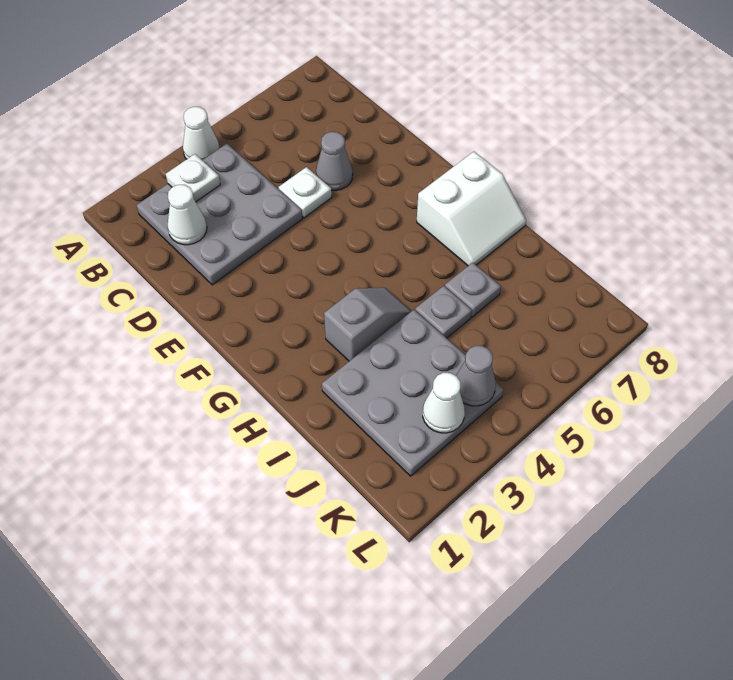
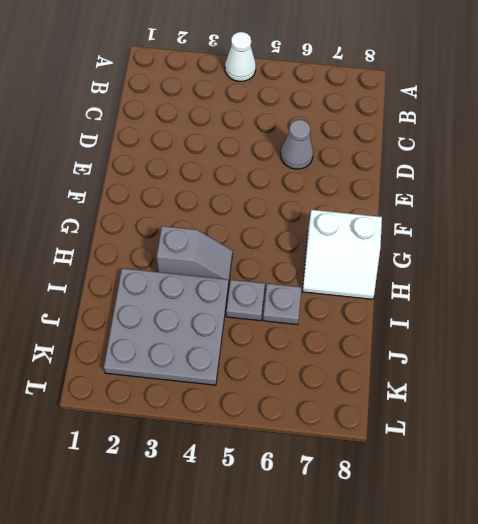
none -> grey plate B2:D4 level 1
none -> white plate D5 level 1
none -> white plate B3 level 2

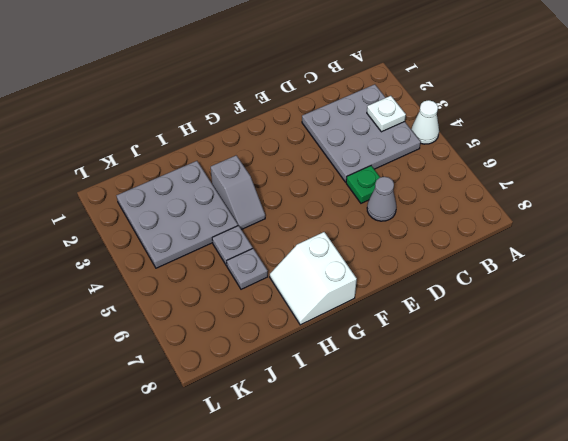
green plate D5 level 1 -> white plate D5 level 1
none -> white cone C2 level 2
none -> white cone K3 level 2
none -> grey cone K4 level 2

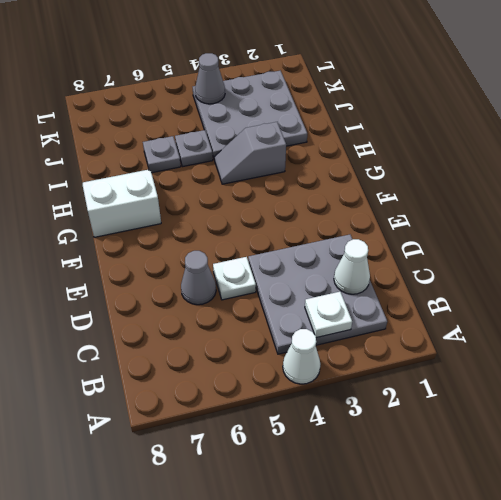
none -> white cone K3 level 2

